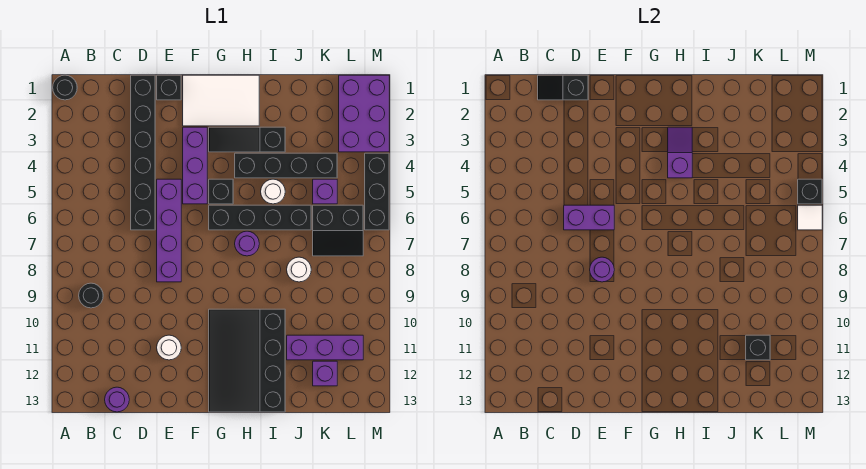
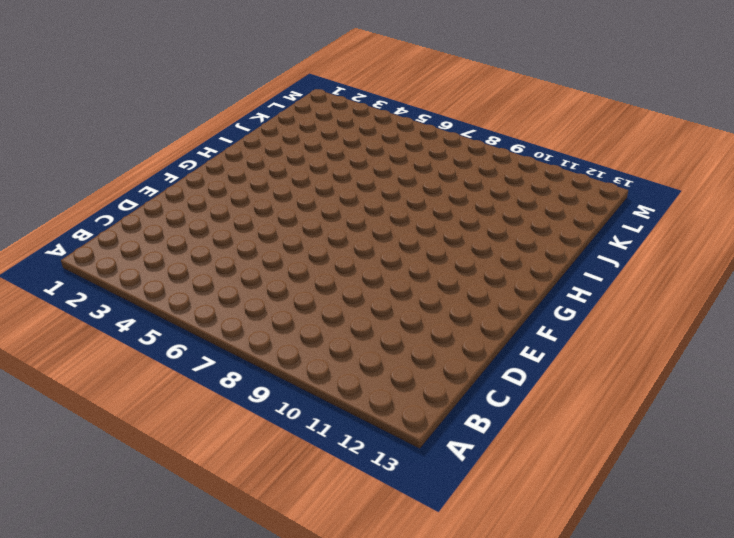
none -> black round brick A1 level 1
none -> black round brick B9 level 1
none -> purple round brick C13 level 1
none -> black brick D1:D6 level 1

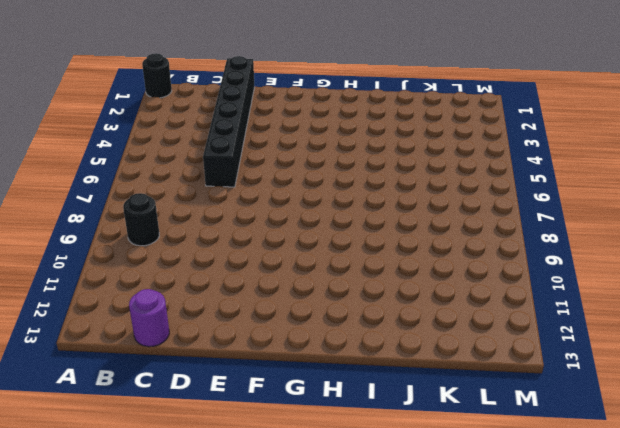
none -> black brick E1 level 1
none -> purple brick E5:E8 level 1
none -> white round brick E11 level 1
none -> white tile F1:H2 level 1

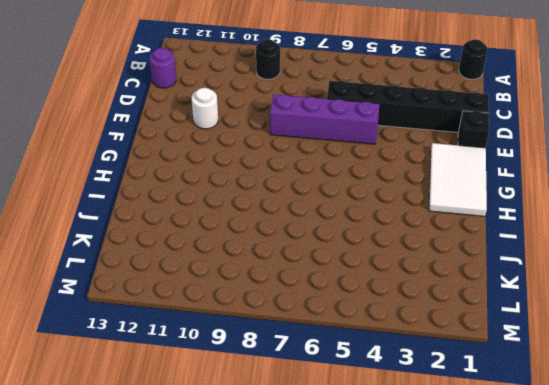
none -> purple brick F3:F5 level 1
none -> black slope G3:I3 level 1 top I
none -> black brick G5 level 1
none -> black brick G6:J6 level 1

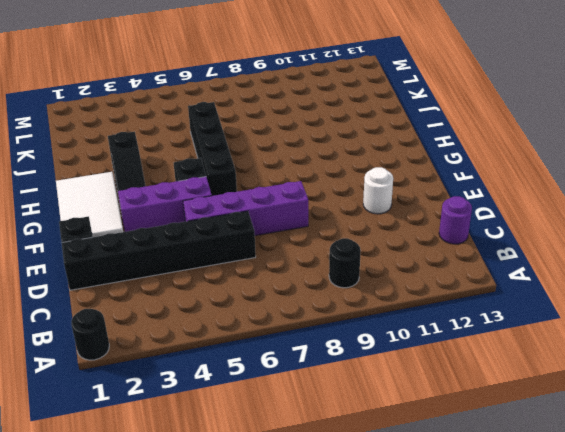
none -> black slope G10:I13 level 1 top I
none -> black brick H4:K4 level 1
none -> purple round brick H7 level 1
none -> white round brick I5 level 1

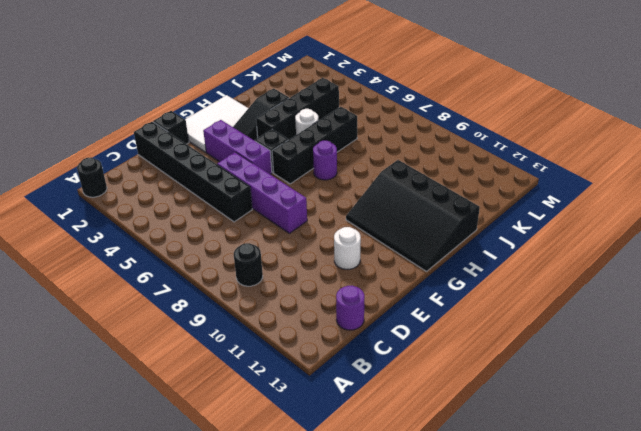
none -> white round brick J8 level 1
none -> purple brick J11:L11 level 1
none -> purple brick K5 level 1
none -> black slope K6:L7 level 1 top 6

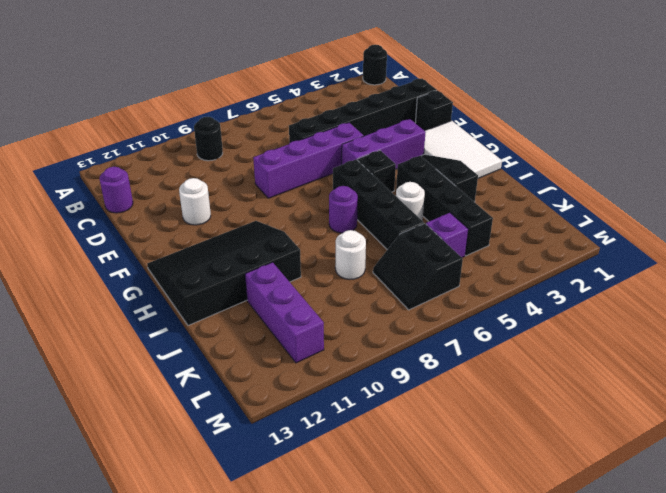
none -> purple brick K12 level 1
none -> purple brick L1:M3 level 1
none -> black brick M4:M6 level 1
none -> black slope C1:D1 level 2 top D

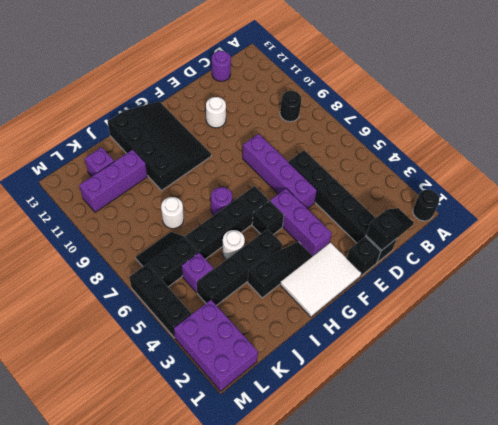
none -> purple brick D6:E6 level 2
none -> purple round brick E8 level 2
none -> purple slope H3:H4 level 2 top 4
none -> black brick K11 level 2

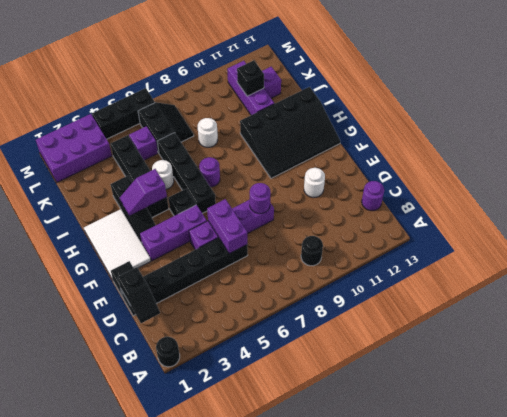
none -> black brick M5 level 2
none -> white tile M6 level 2

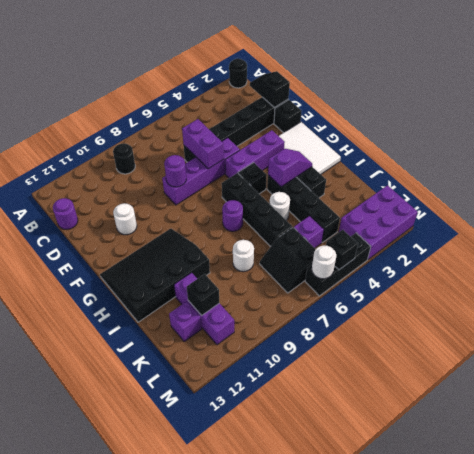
white round brick M6 level 2 -> white tile M6 level 2

